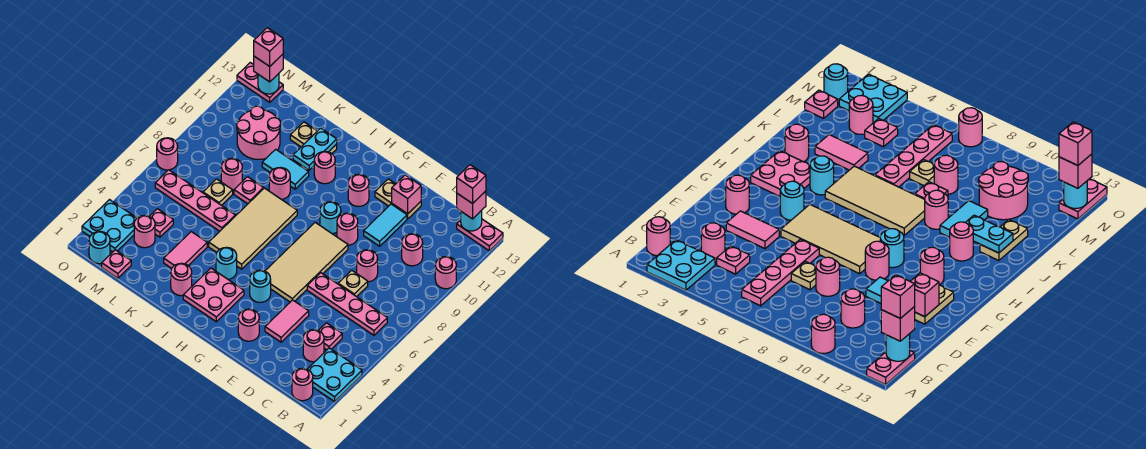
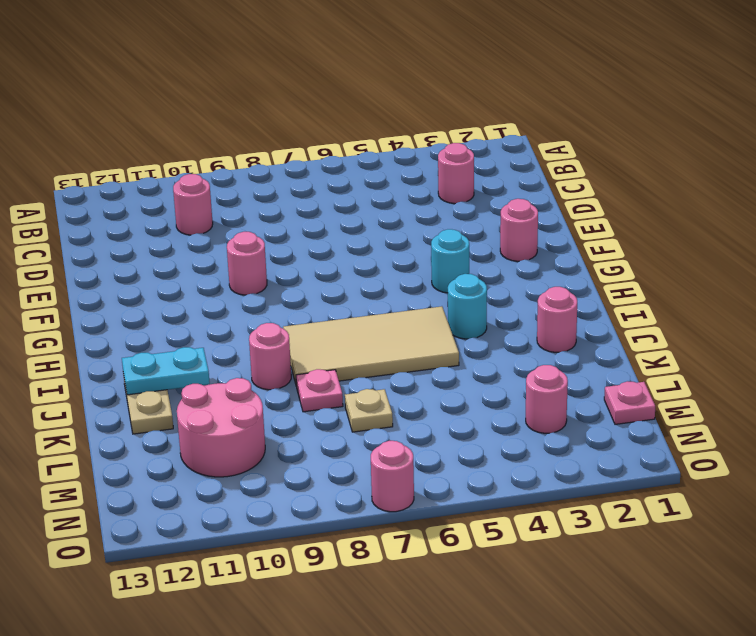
none -> cyan plate A2:B3 level 1
none -> pink round brick A10 level 1
none -> pink plate A13:B13 level 1
none -> pink round brick B1 level 1

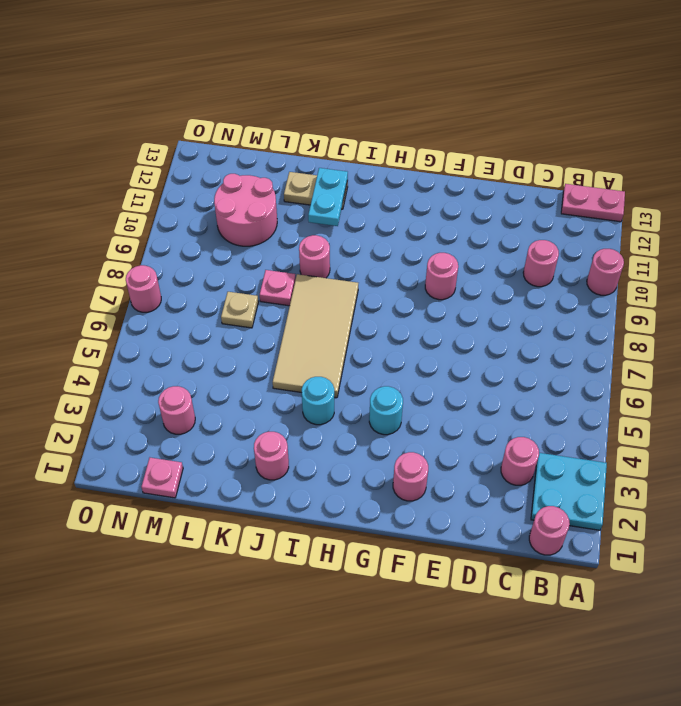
none -> pink plate B6:E6 level 1
none -> pink plate C4 level 1
none -> tan plate D7 level 1
none -> pink round brick D8 level 1

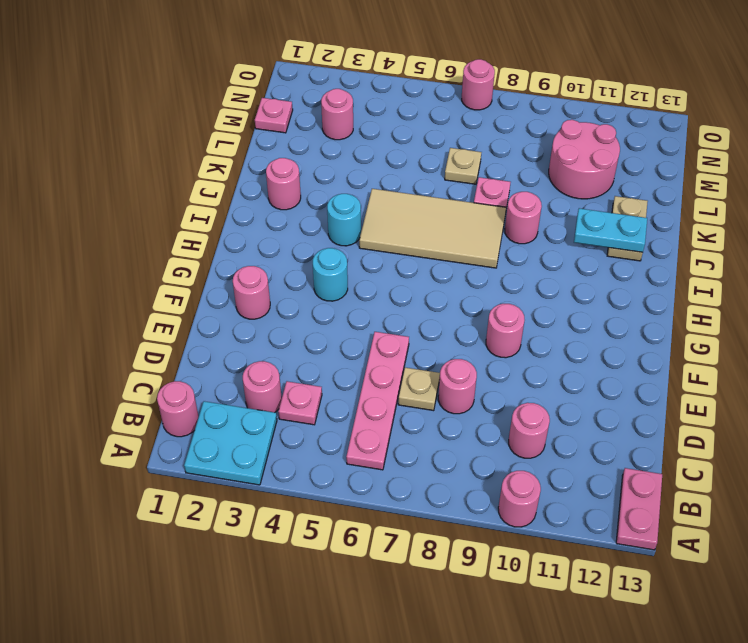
none -> pink tile E3:E4 level 1
none -> cyan tile E10:E11 level 1
none -> tan plate E12:F12 level 1
none -> tan tile F5:G8 level 1

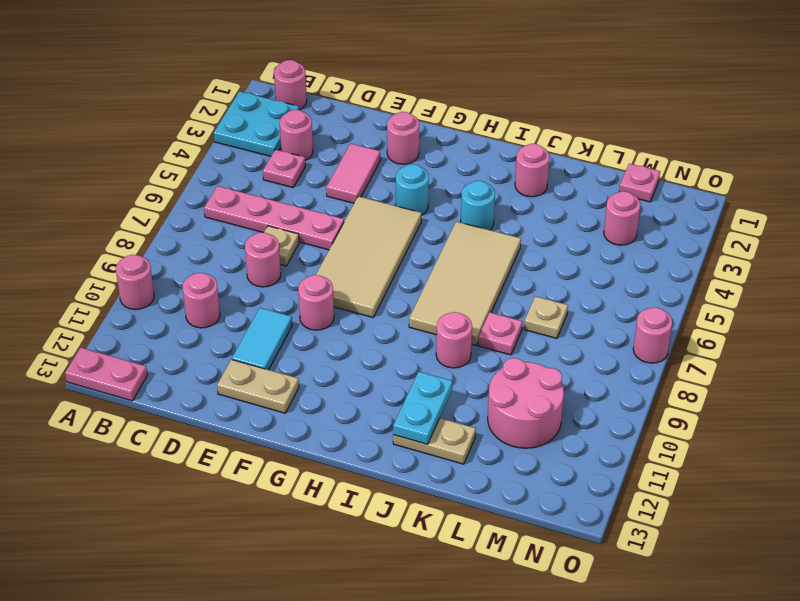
none -> cyan round brick G9 level 1
none -> pink round brick G11 level 1
none -> pink plate H2:I3 level 1
none -> pink round brick I11 level 1

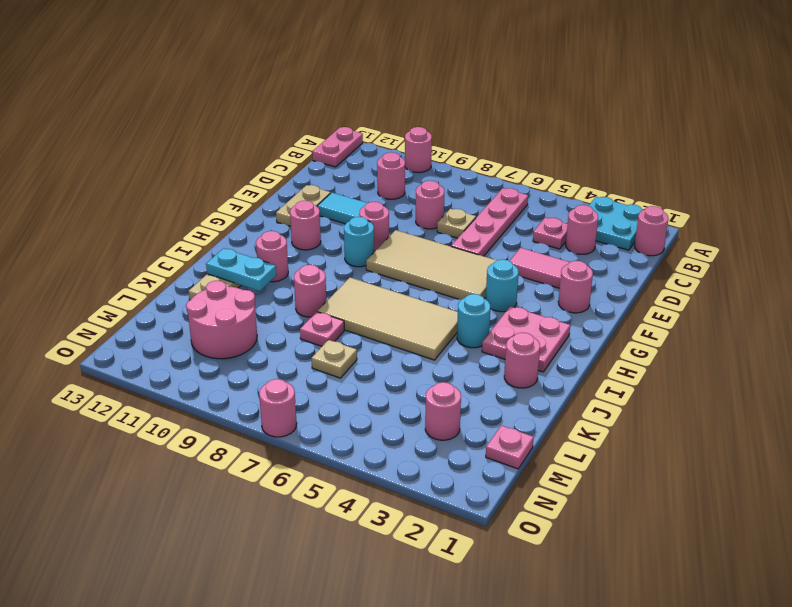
none -> cyan tile J10:K10 level 1
none -> pink tile K3:K4 level 1
none -> pink plate K6:N6 level 1
none -> pink round brick L8 level 1

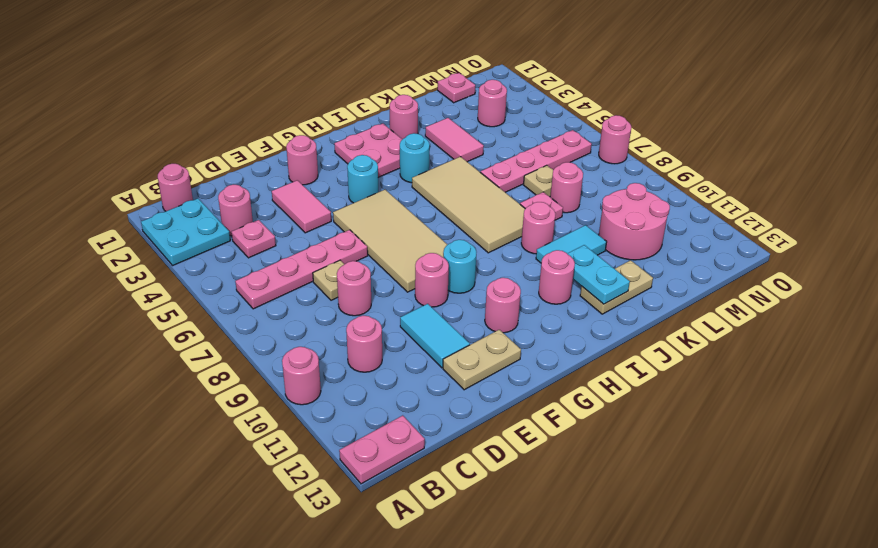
none -> pink plate M4 level 1
none -> cyan round brick N1 level 1
none -> cyan plate N2:O3 level 1
none -> pink plate N13:O13 level 1

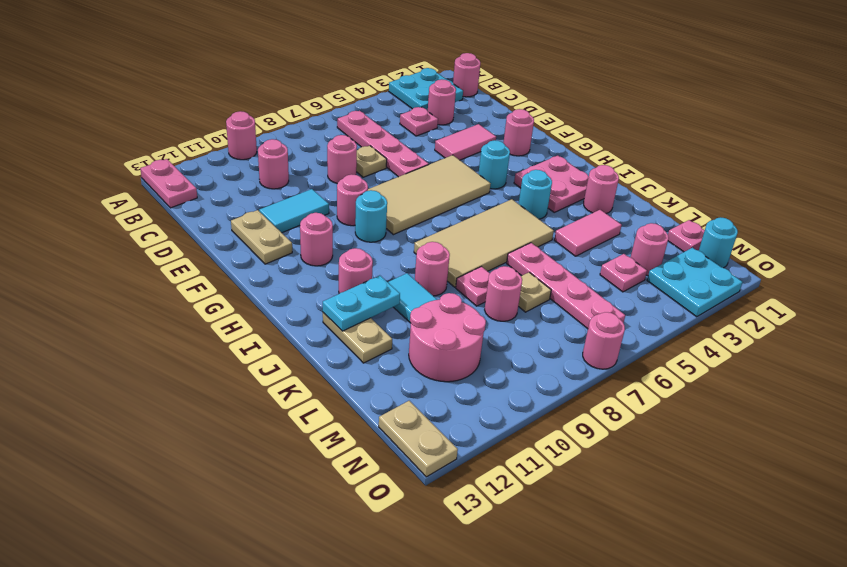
tan plate N13:O13 level 1 -> pink plate N13:O13 level 1
none -> cyan round brick B13 level 2
none -> pink brick E12 level 2
none -> cyan round brick N13 level 2
none -> pink brick B13 level 3

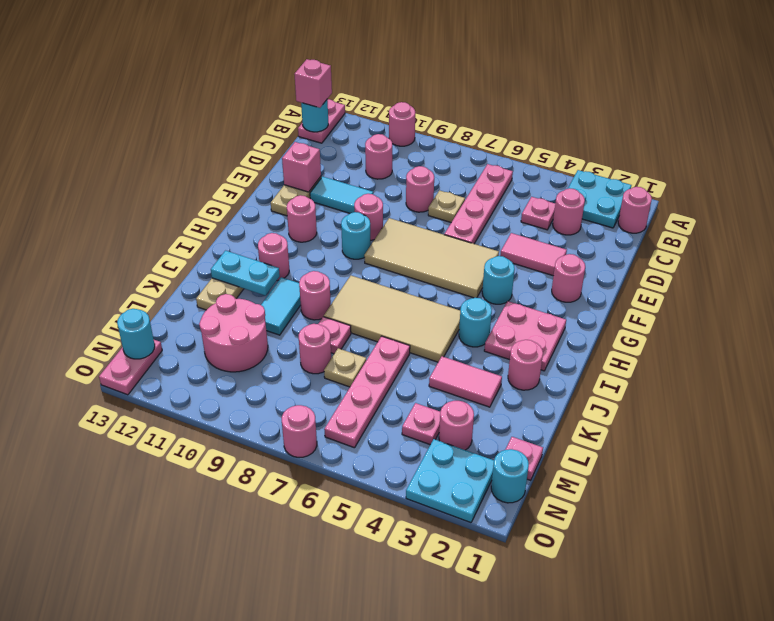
none -> pink brick N13 level 3
none -> pink brick B13 level 4
none -> pink brick N13 level 4

